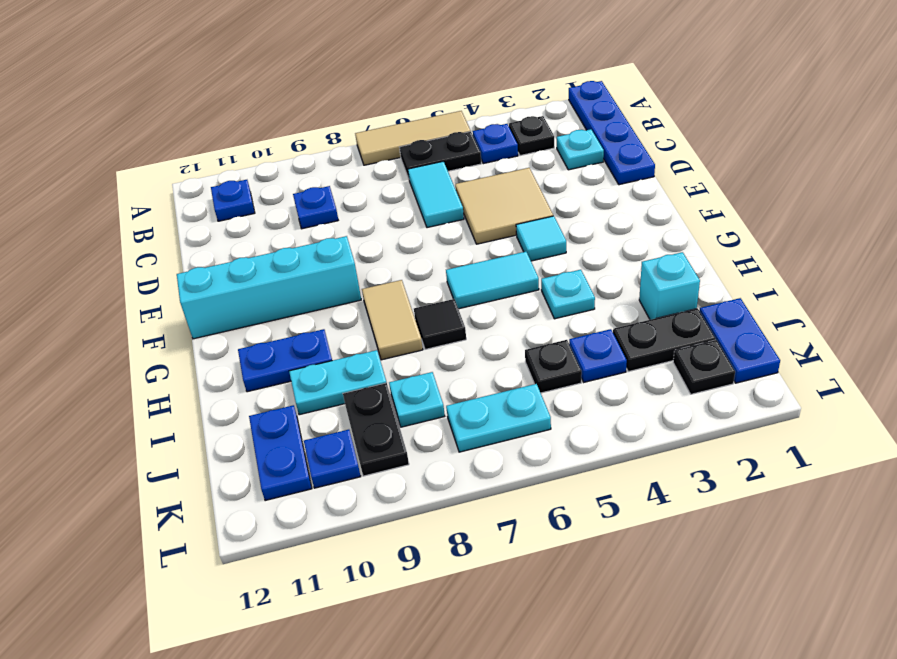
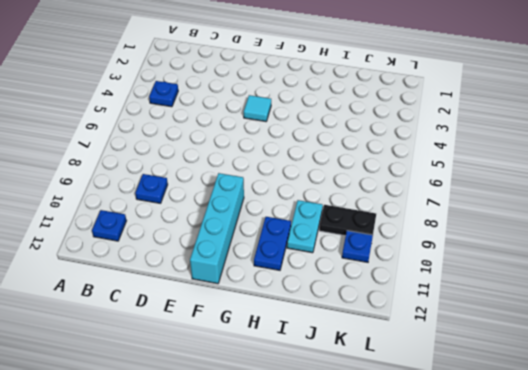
none -> blue plate A1:D1 level 1
none -> tan tile A5:A7 level 1
none -> black plate B3 level 1

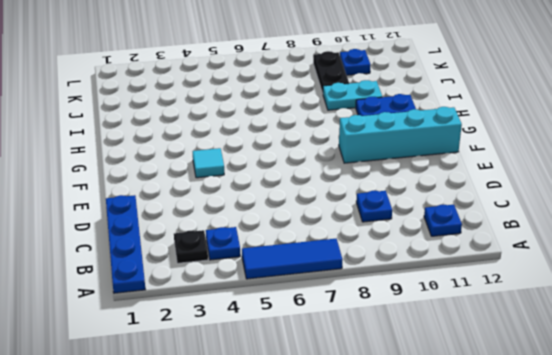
blue tile A5:A7 level 1 -> tan tile A5:A7 level 1
none -> black plate B5:B6 level 1
none -> cyan plate C2 level 1
none -> cyan tile C6:D6 level 1

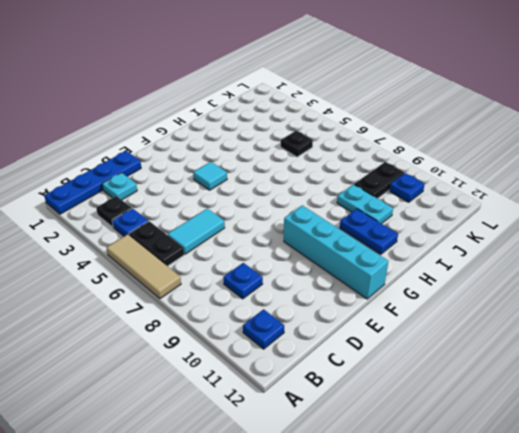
none -> tan tile D4:E5 level 1
none -> cyan tile G5:G6 level 1
none -> tan tile G8:H8 level 1

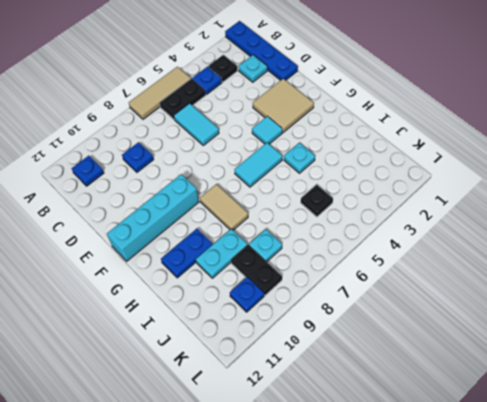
tan tile E2:F3 level 1 -> tan tile D4:E5 level 1
none -> black tile H7 level 1
none -> cyan brick I2 level 1
none -> blue plate J1:K1 level 1

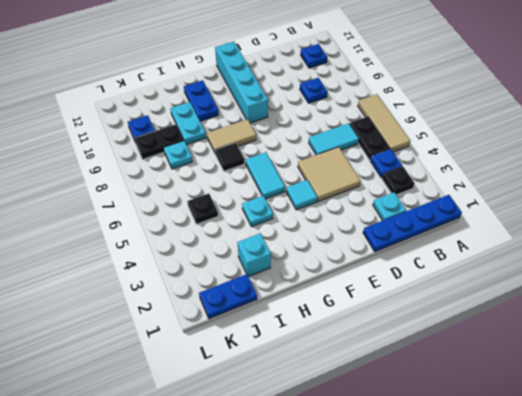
none -> black plate J2:J3 level 1
none -> blue plate J4 level 1
none -> blue plate J11:K11 level 1

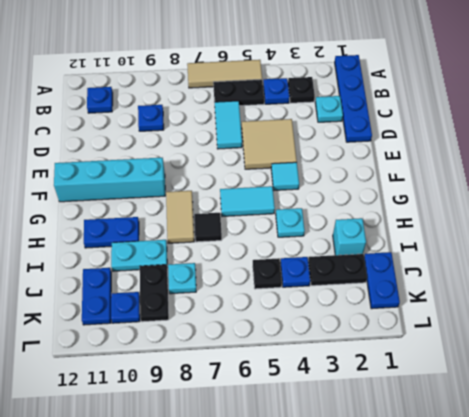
none -> black plate K2 level 1
none -> cyan plate K6:K7 level 1

